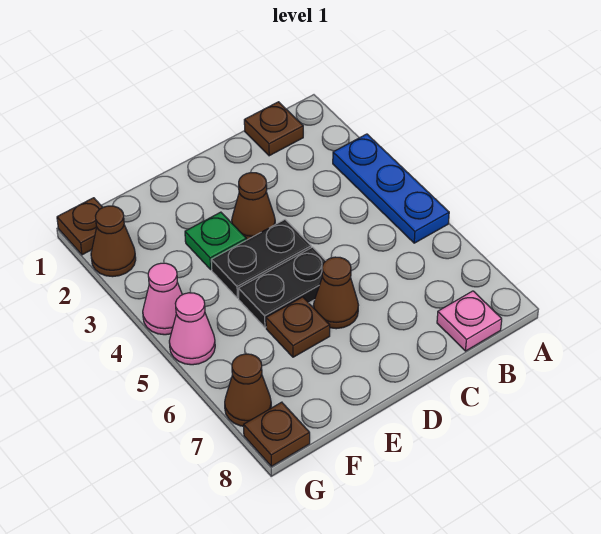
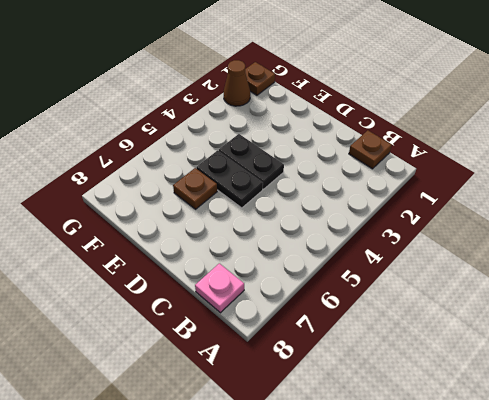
none -> blue plate A3:A5 level 1
none -> brown cone D3 level 1
none -> brown cone D6 level 1

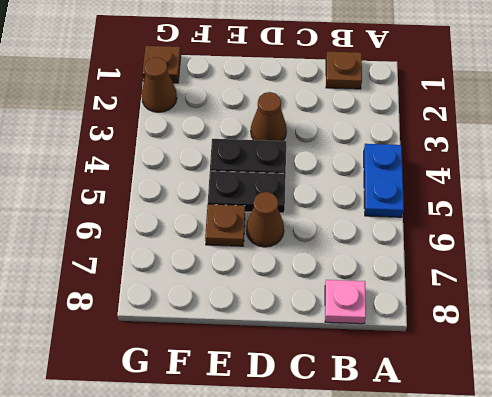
blue plate A4:A5 level 1 -> blue plate A3:A5 level 1
none -> green plate E3 level 1
none -> pink cone G4 level 1
none -> pink cone G5 level 1

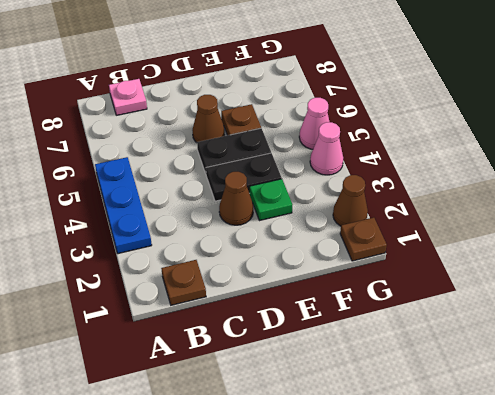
none -> brown cone G7 level 1
none -> brown plate G8 level 1

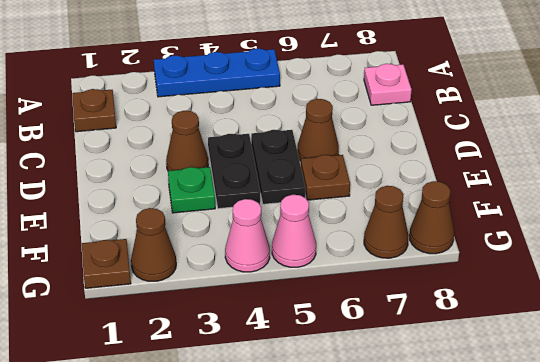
brown cone G8 level 1 -> brown plate G8 level 1

